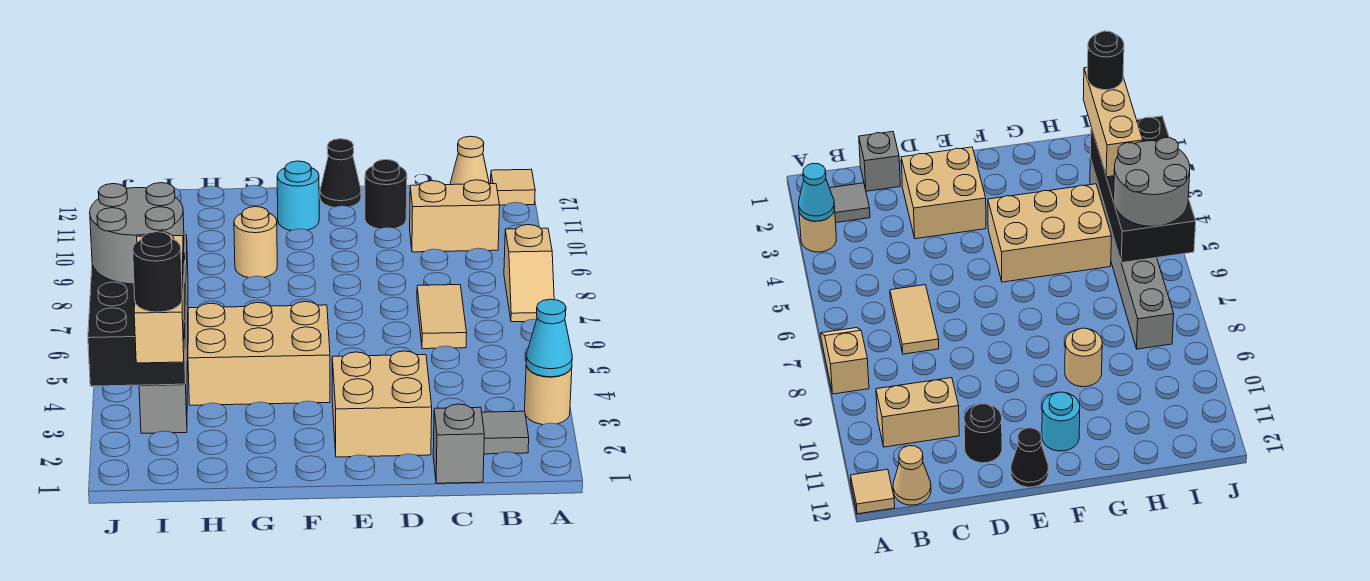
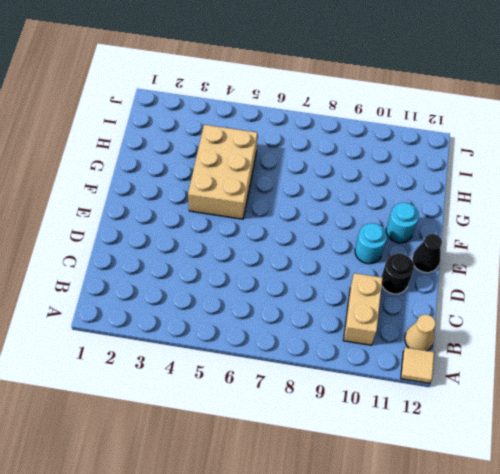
cyan round brick E10 level 1 -> none
none -> tan round brick A3 level 1
none -> tan slope A7:A8 level 1 top 8
none -> grey tile B2 level 1

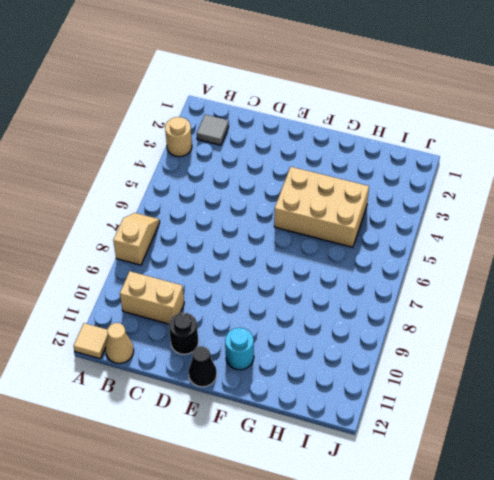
none -> grey brick C1 level 1
none -> tan tile C6:C7 level 1
none -> tan brick D2:E3 level 1

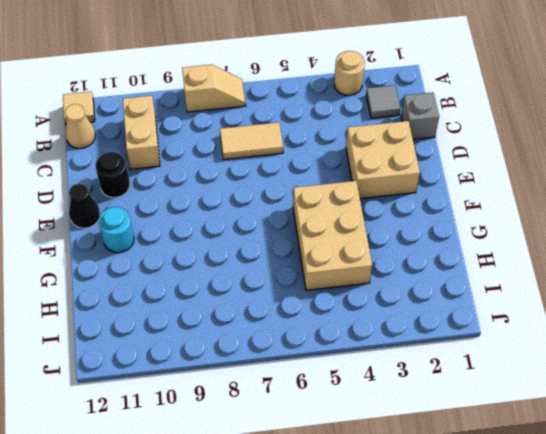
none -> tan round brick G9 level 1
none -> grey brick I3:I8 level 1
none -> cyan cone A3 level 2

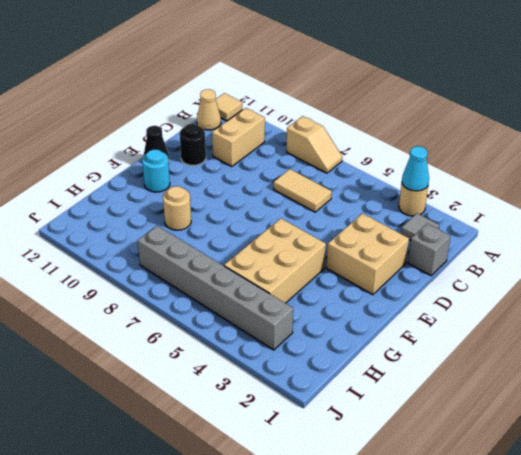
none -> black brick I3:J6 level 2
none -> tan brick I2:I4 level 3
none -> grey round brick I5:J6 level 3

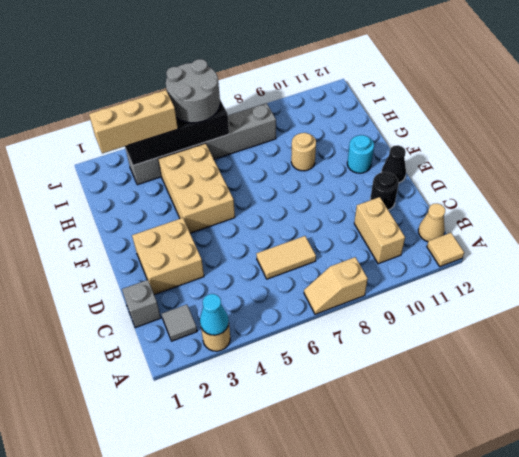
none -> black round brick I2 level 4

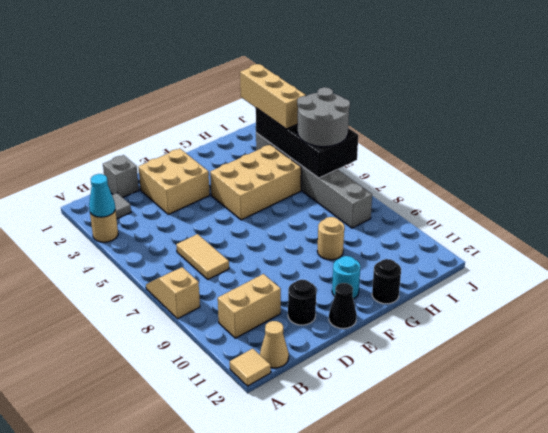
black round brick G12 level 1 -> black round brick I2 level 4

